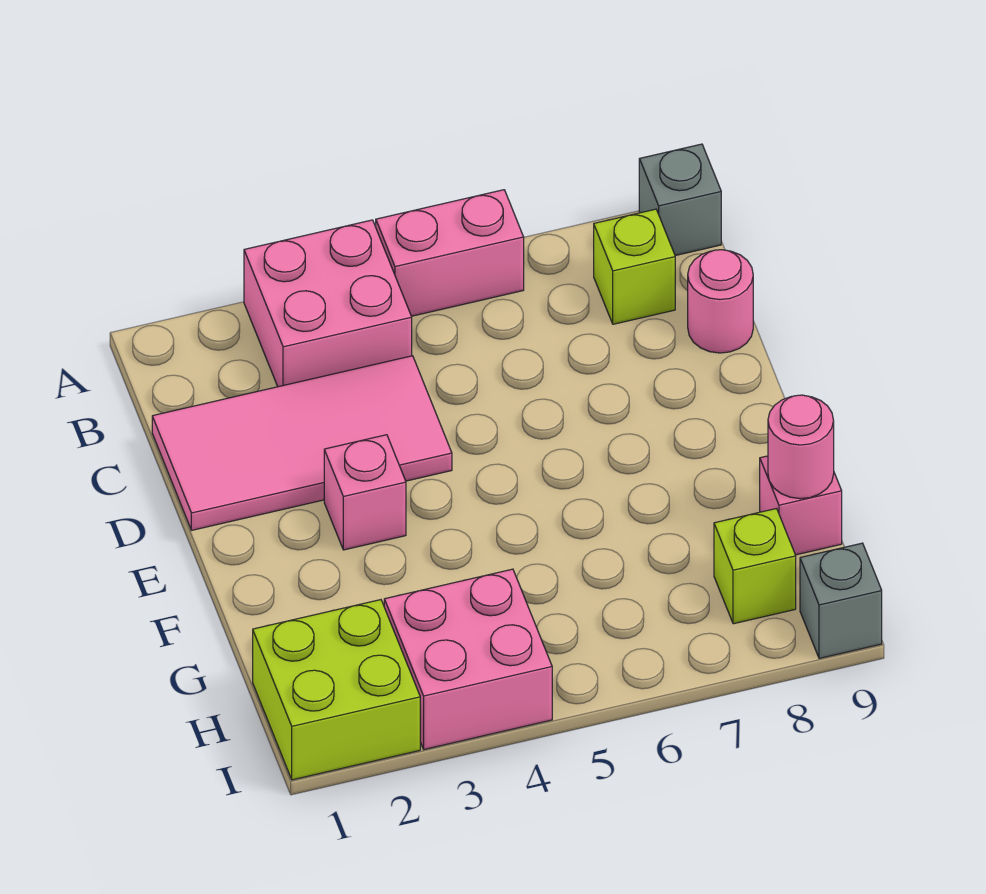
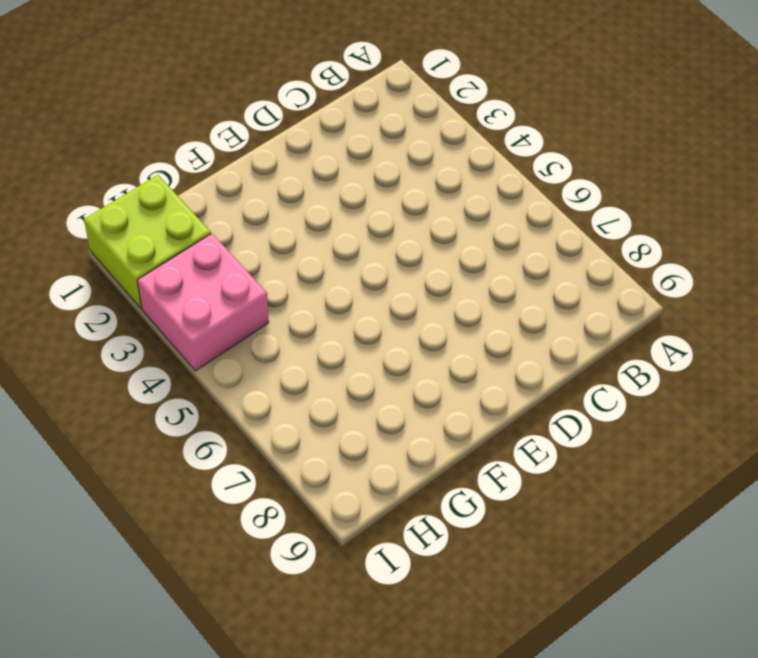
none -> pink brick A3:B4 level 1
none -> pink brick A5:A6 level 1
none -> grey brick A9 level 1

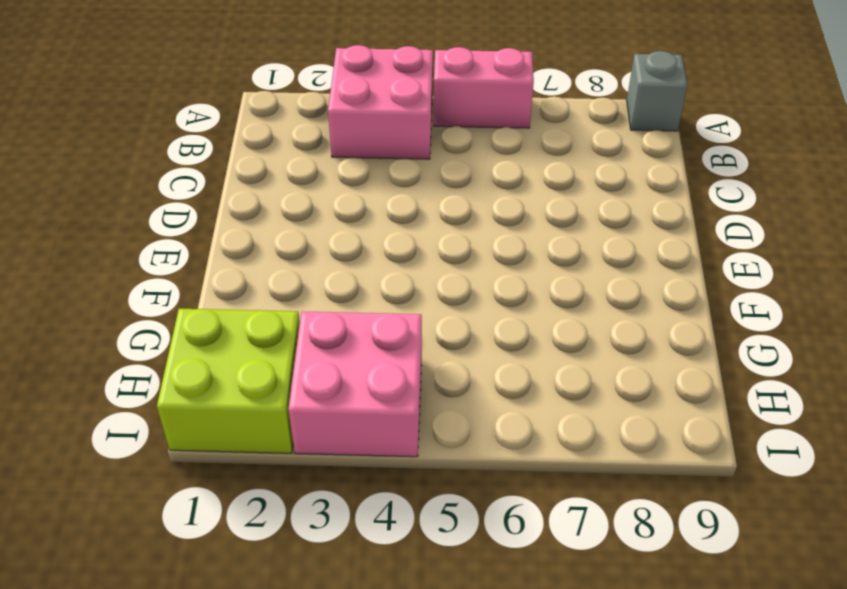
none -> lime brick B8 level 1
none -> pink tile C1:D4 level 1
none -> pink round brick C9 level 1

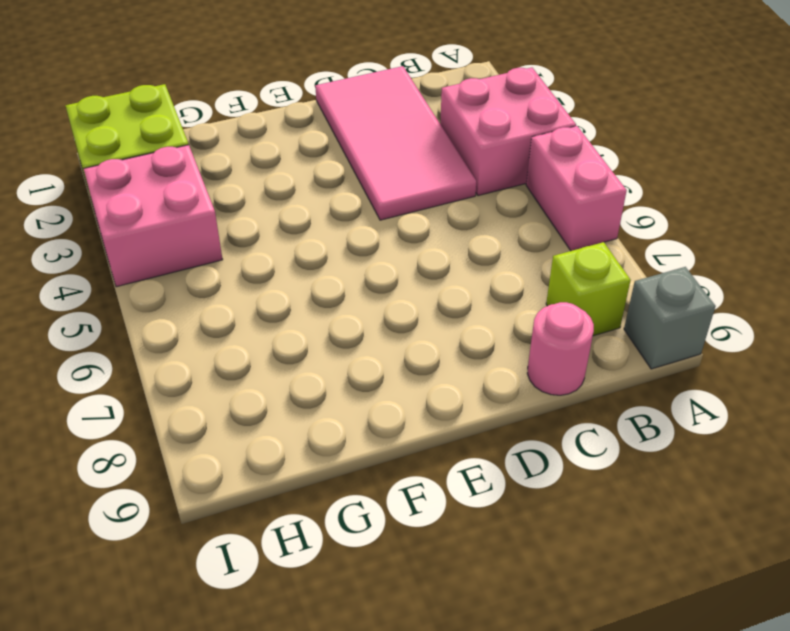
none -> pink brick E3 level 1
none -> pink brick G9 level 1
none -> lime brick H8 level 1

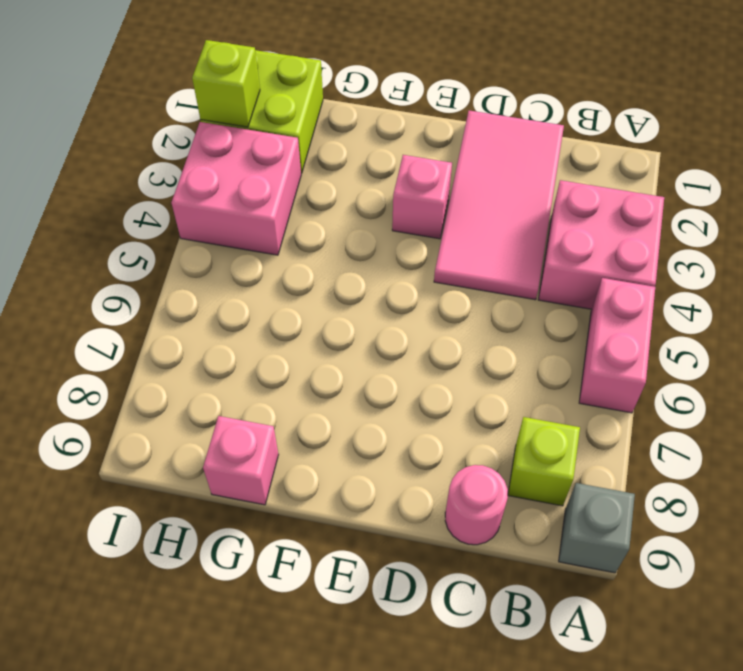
lime brick I2 level 2 -> lime brick H8 level 1
none -> grey brick I9 level 1
none -> pink round brick G9 level 2

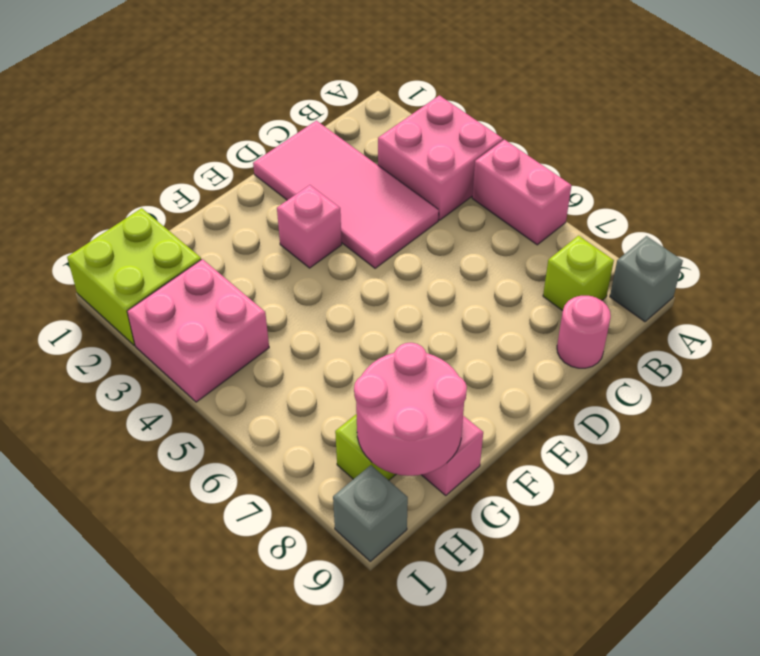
pink round brick G8:H9 level 2 -> pink round brick G9 level 2

